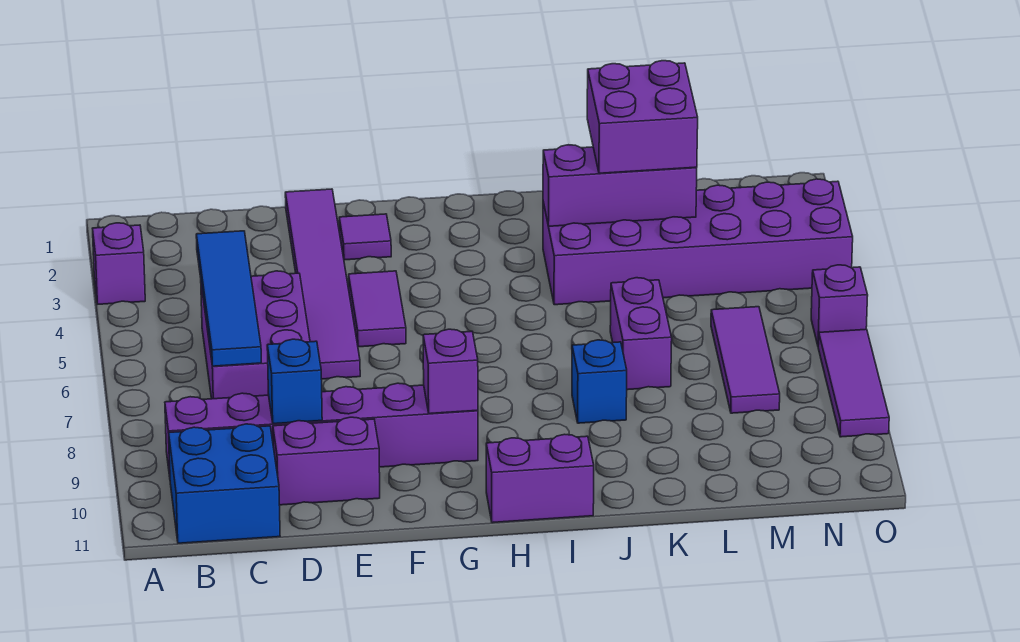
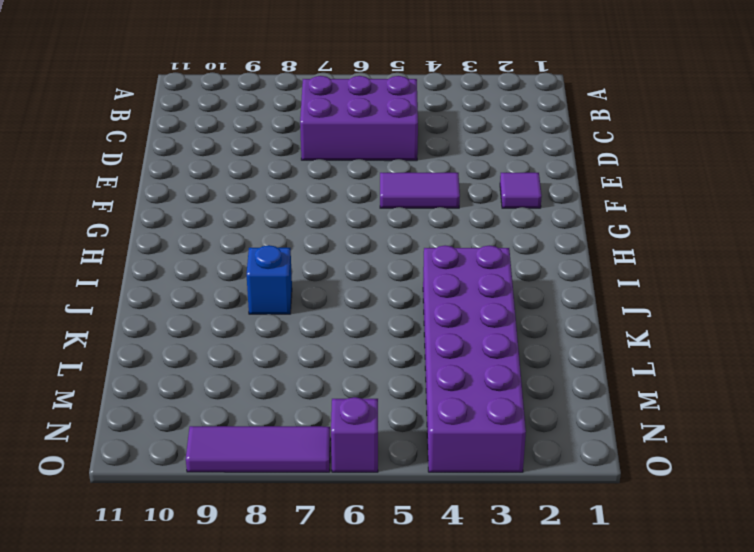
none -> purple brick A3 level 1
none -> purple brick B9:G9 level 1
none -> blue brick B10:C11 level 1

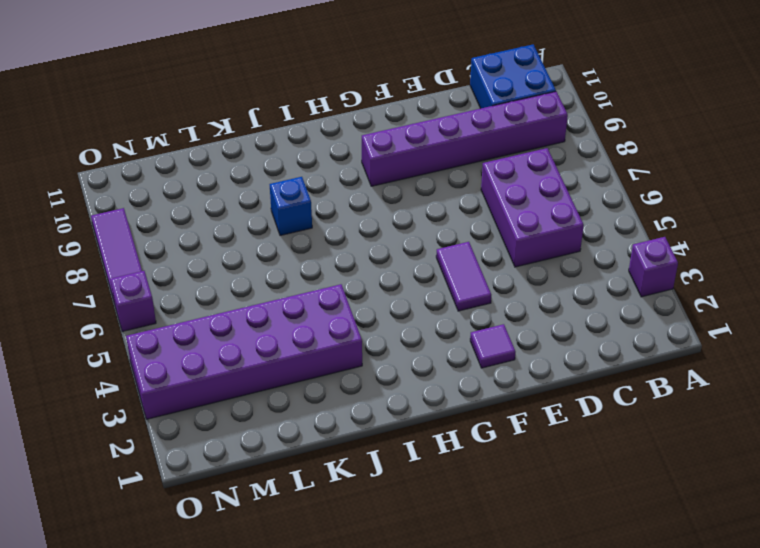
none -> purple brick D10:E10 level 1
none -> purple tile E1:E6 level 1
none -> purple brick H11:I11 level 1

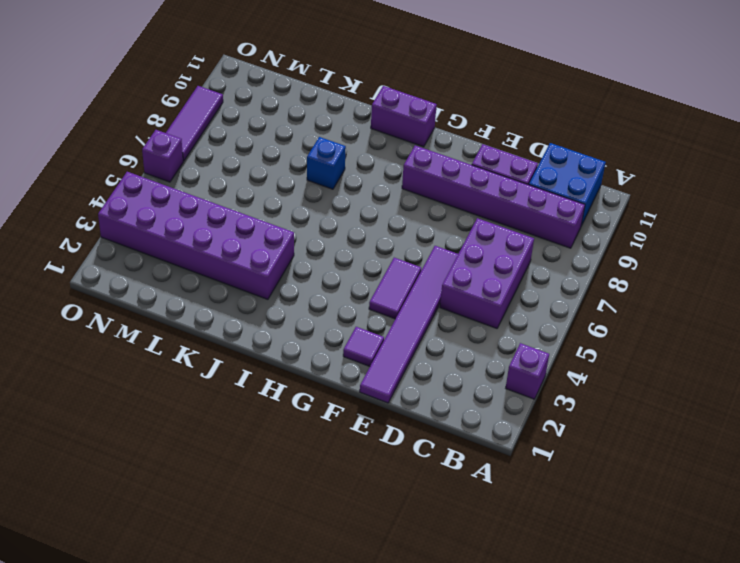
none -> purple brick K6:K7 level 1
none -> purple tile M6:M8 level 1
none -> blue tile C4:C7 level 2

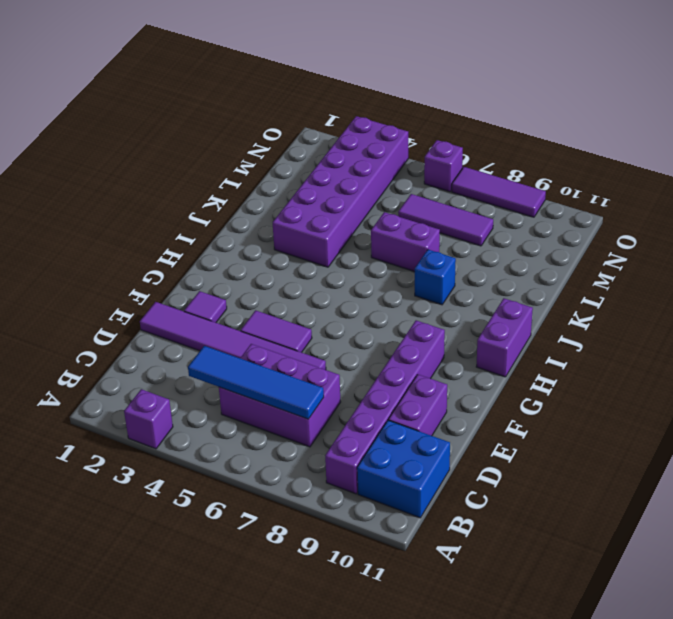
none -> blue brick D9 level 2
none -> purple brick G9 level 2
none -> purple brick J3:L3 level 2

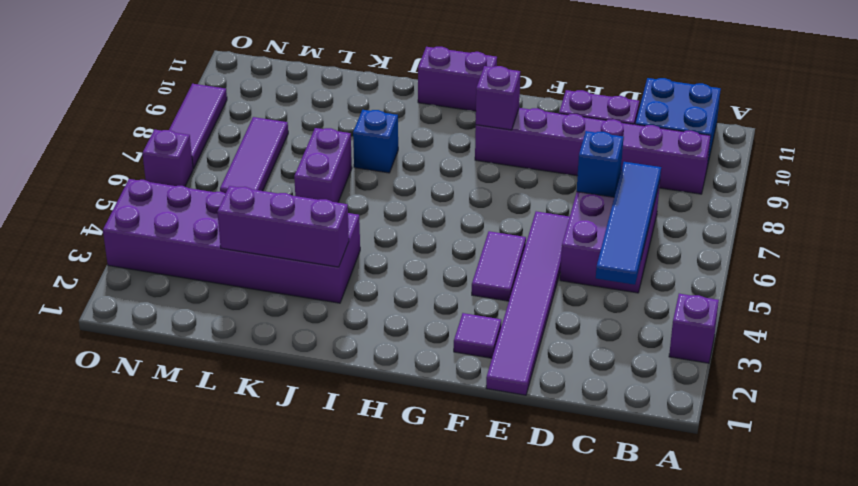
blue brick D7 level 2 -> blue brick D9 level 2
none -> purple brick K2:L3 level 3

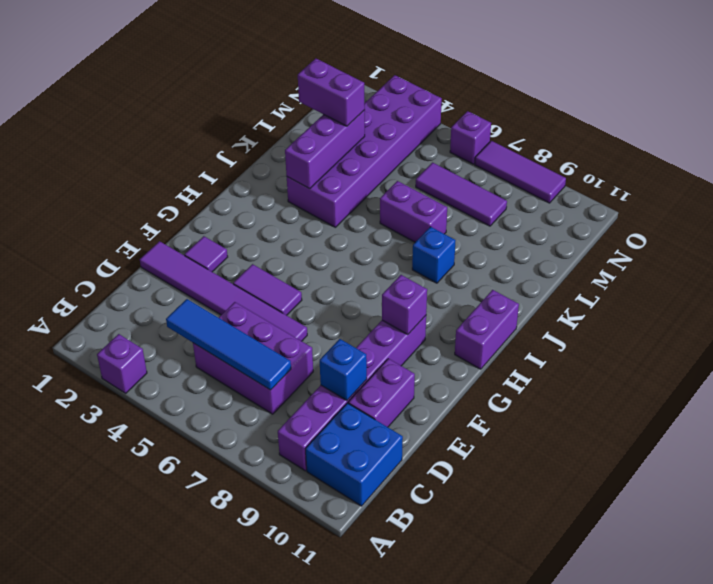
purple brick L2:L3 level 3 -> purple brick K2:L3 level 3

